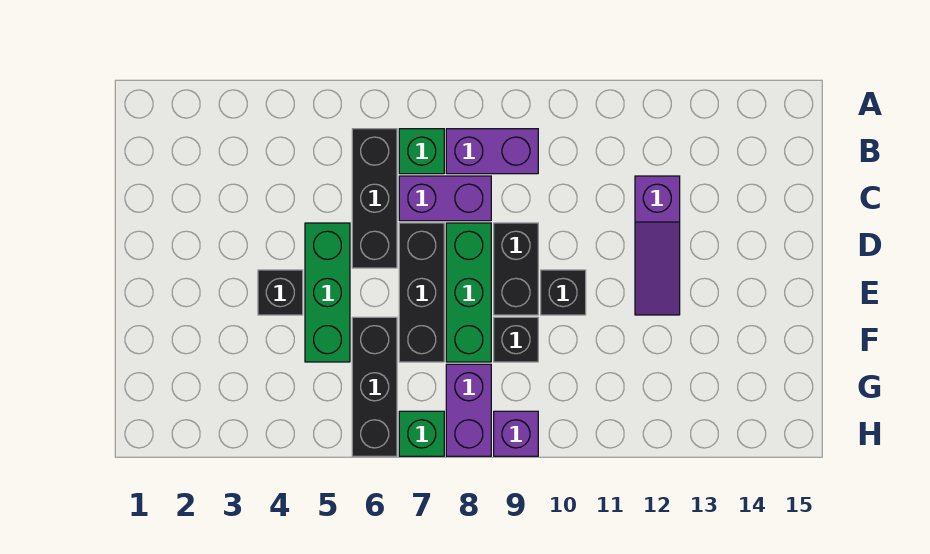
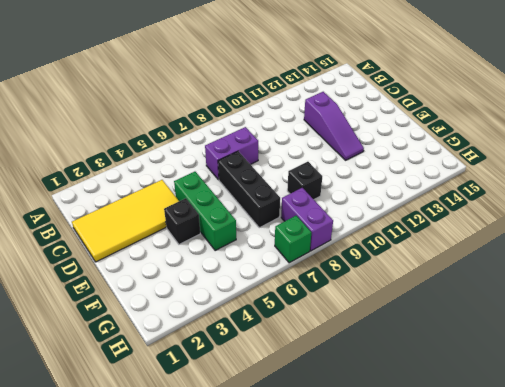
yellow tile C1:D4 level 1 -> none
none -> black brick B6:D6 level 1
none -> green brick B7 level 1
none -> purple brick B8:B9 level 1

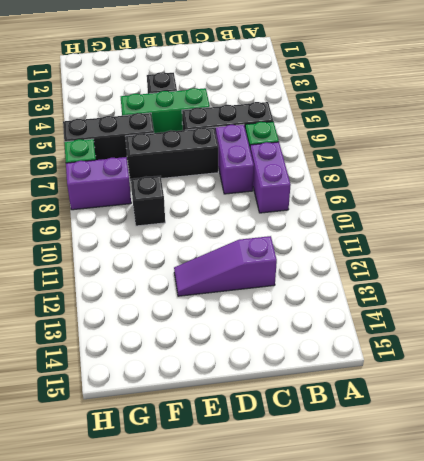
none -> green brick D8:F8 level 1
none -> black brick D9:E9 level 1
none -> black brick E10 level 1

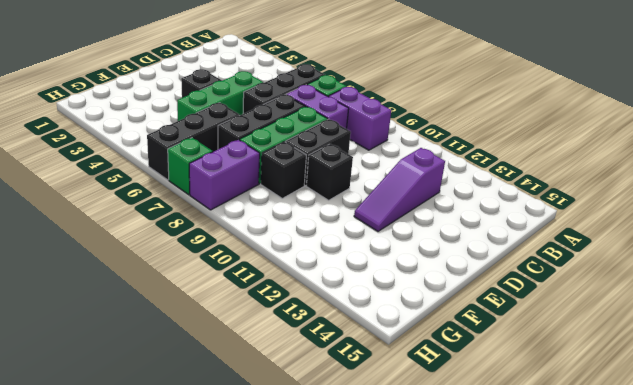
none -> purple brick H9 level 1

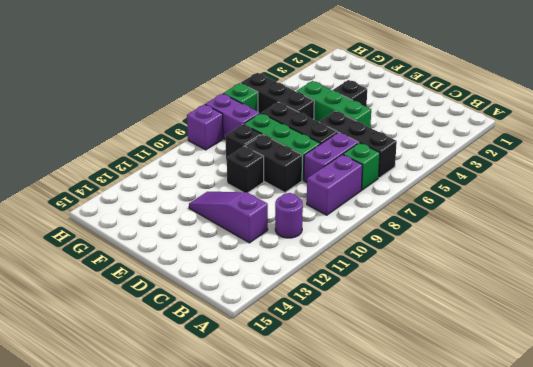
purple round brick B11 level 1 -> none

